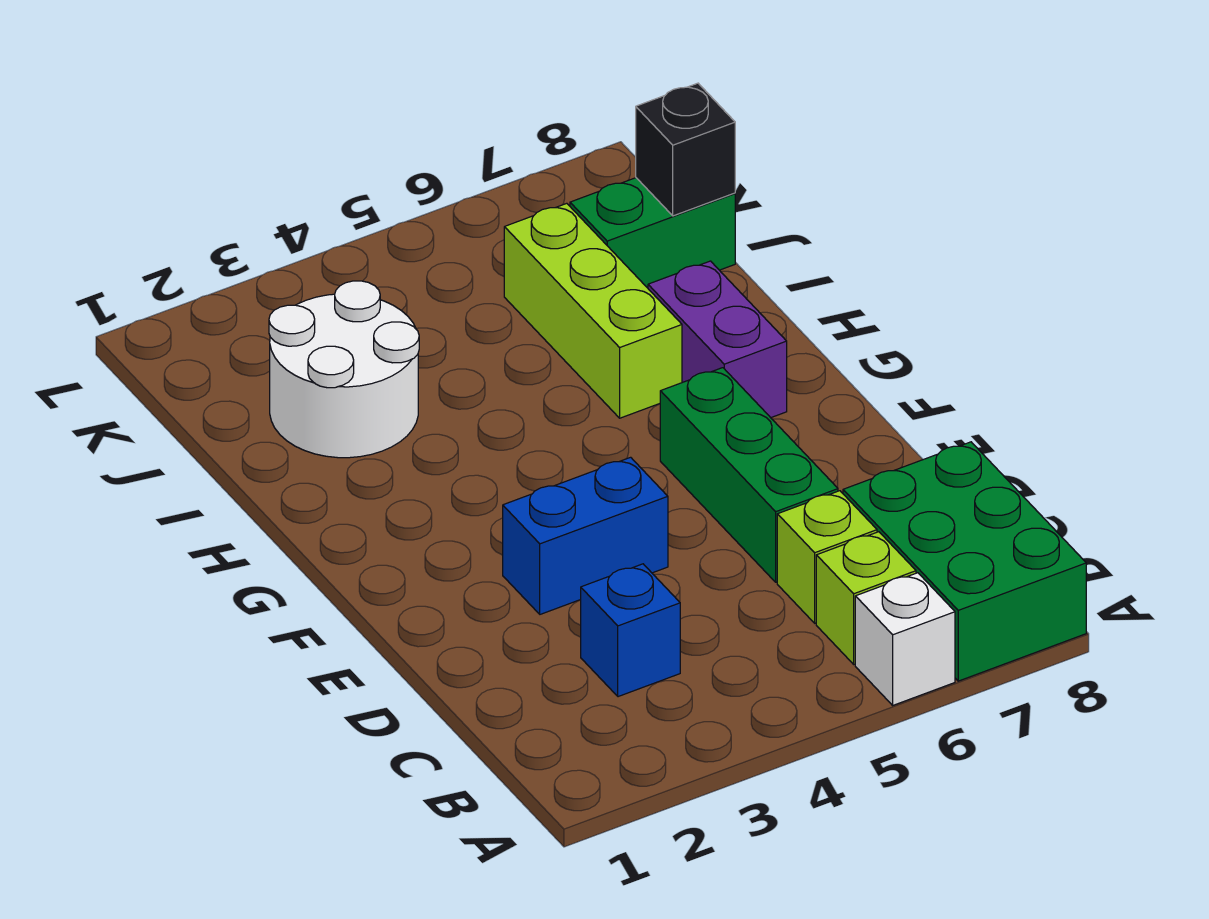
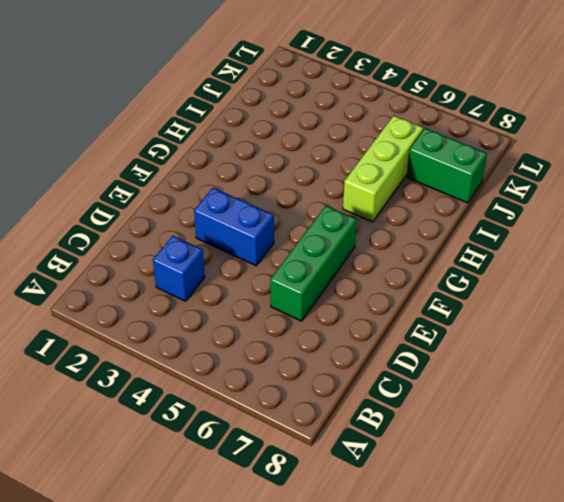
none -> white brick A6 level 1
none -> green brick A7:C8 level 1
none -> lime brick B6 level 1

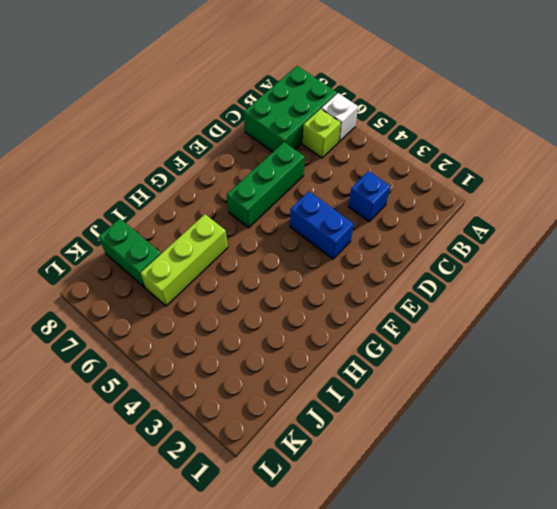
none -> lime brick C6 level 1
none -> purple brick G7:H7 level 1
none -> white round brick I2:J3 level 1

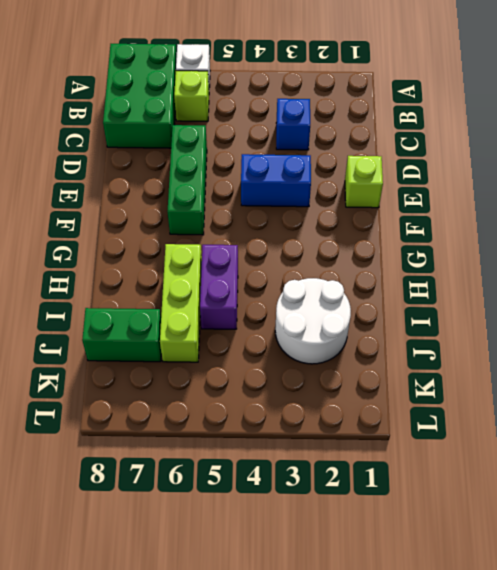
lime brick E1 level 1 -> lime brick C6 level 1
purple brick H5:I5 level 1 -> purple brick G7:H7 level 1
none -> black brick J8 level 2

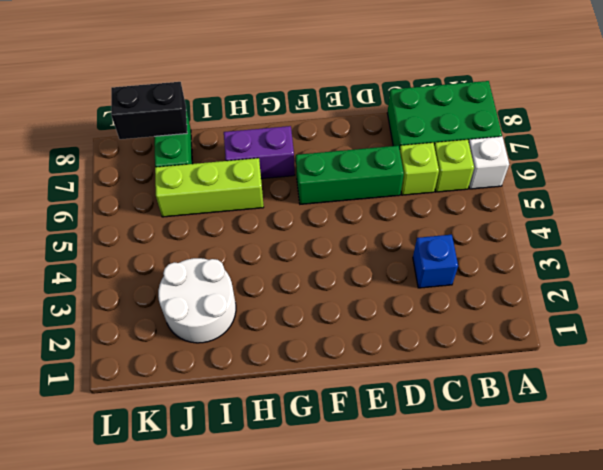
black brick J8:K8 level 2 -> black brick J8 level 2
none -> blue brick E3:E4 level 1

